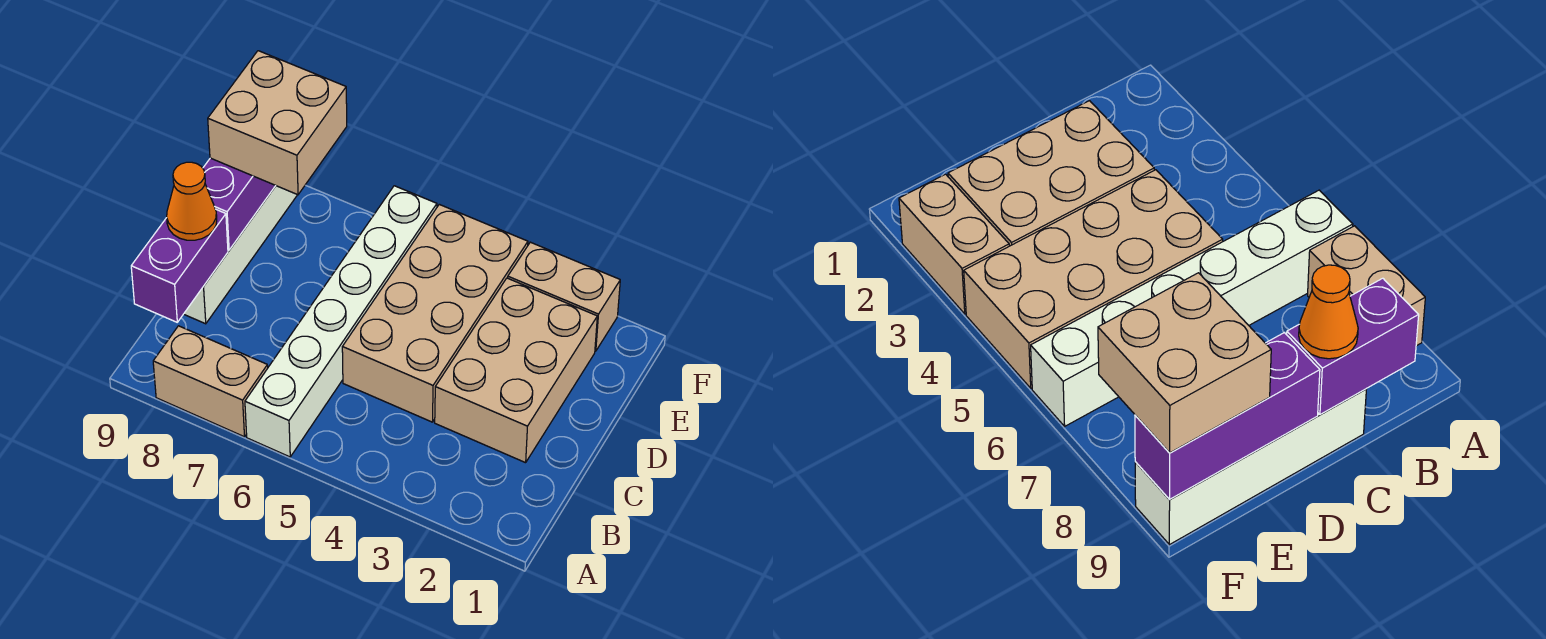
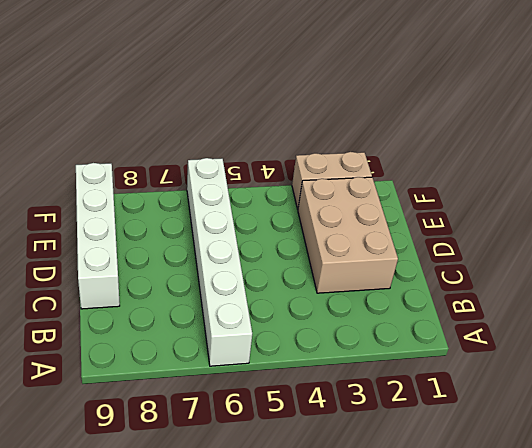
none -> tan brick A7:A8 level 1
none -> tan brick C4:F5 level 1

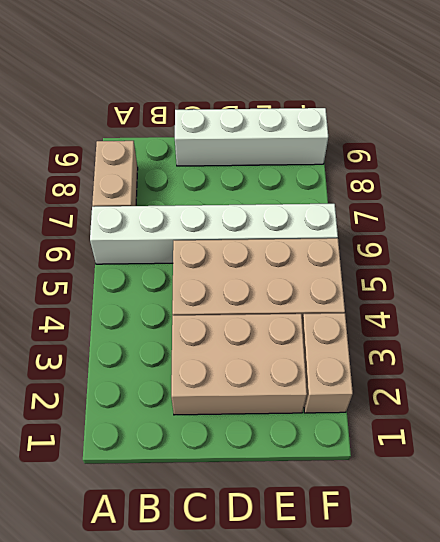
none -> purple brick B9:C9 level 2
none -> purple brick D9:F9 level 2

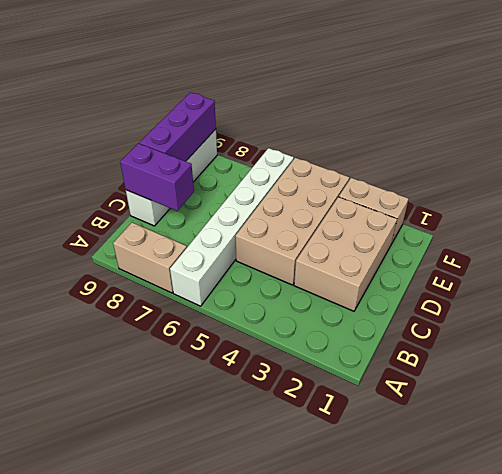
purple brick C8:C9 level 2 -> purple brick B9:C9 level 2
none -> orange cone C9 level 3
none -> tan brick E8:F9 level 3

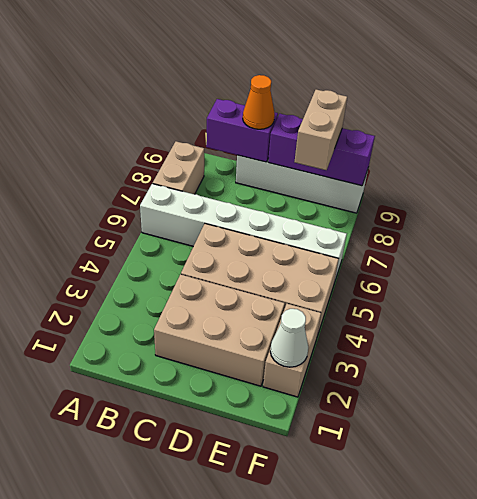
tan brick E8:E9 level 3 -> tan brick E8:F9 level 3
white cone F2 level 2 -> none

